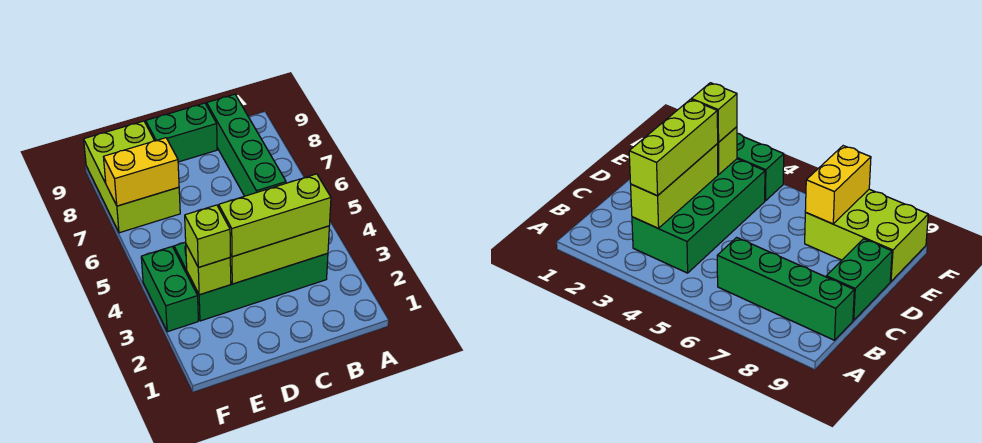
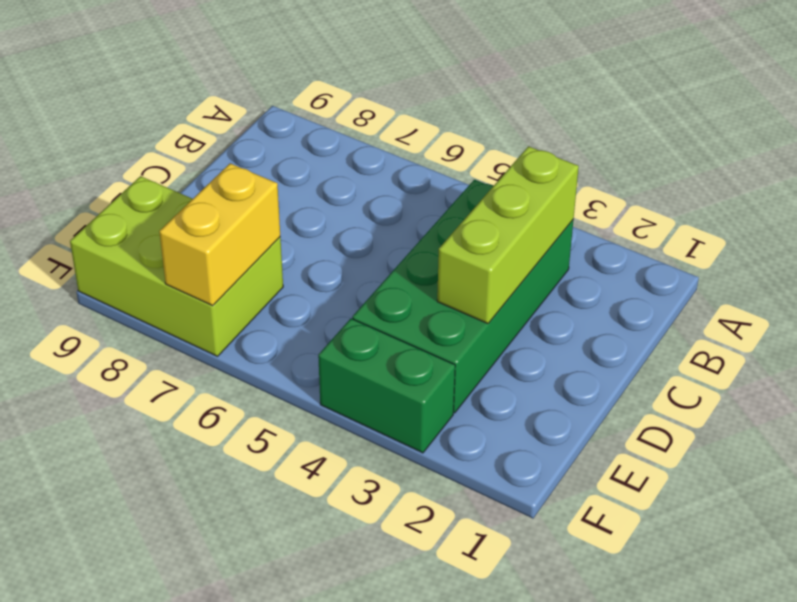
none -> green brick B6:B9 level 1
none -> green brick C9:D9 level 1

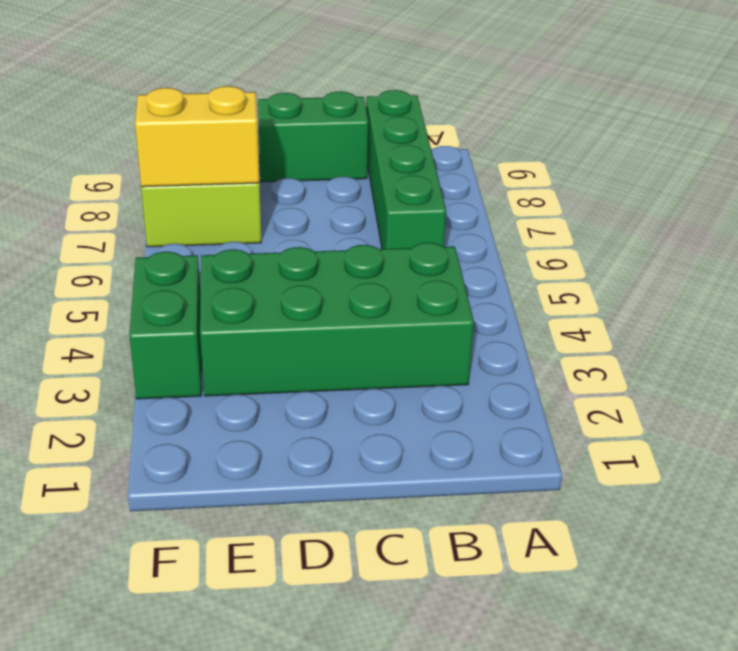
none -> lime brick B3:D3 level 2
none -> lime brick E3 level 2

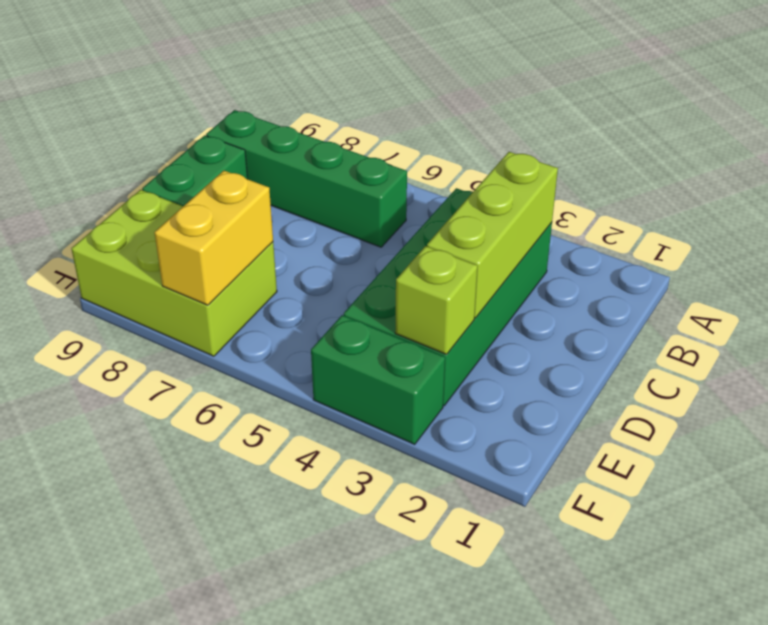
none -> lime brick B3:D3 level 3
none -> lime brick E3 level 3

